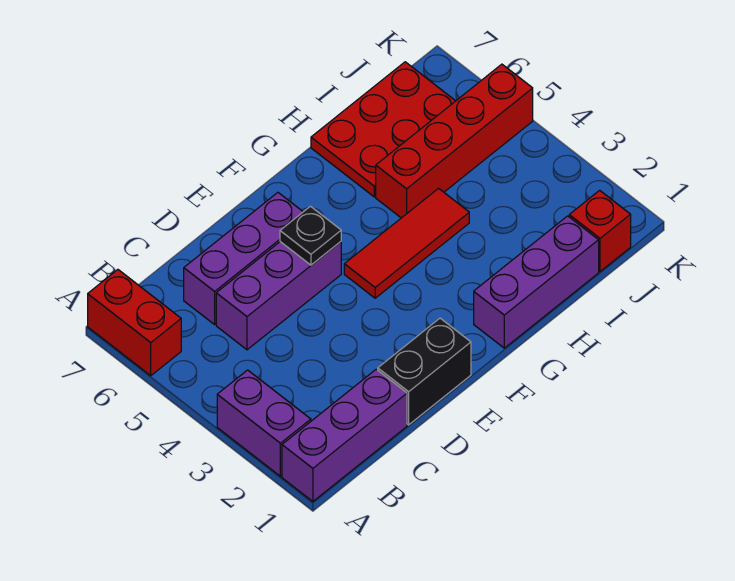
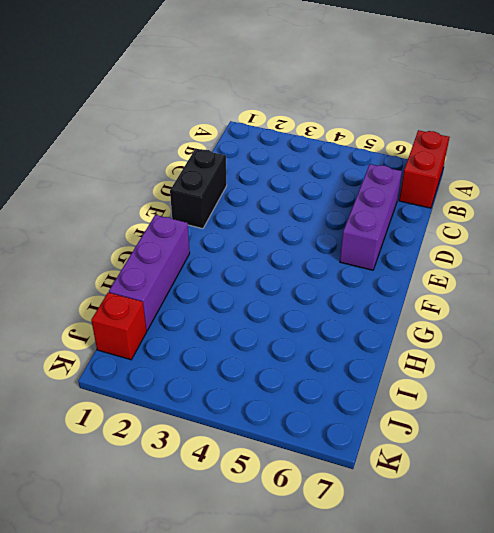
red brick A7:B7 level 1 -> red brick A6:A7 level 1
none -> purple brick A1:C1 level 1
none -> purple brick A2:A3 level 1
none -> purple brick C5:E5 level 1

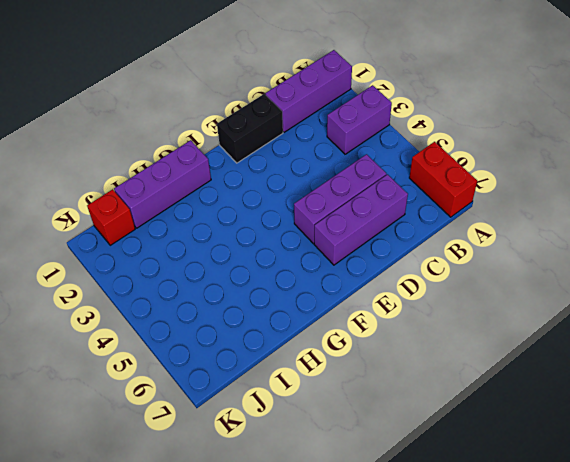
purple brick A3:B3 level 1 -> purple brick A2:A3 level 1
none -> red tile F4:H4 level 1
none -> red brick H5:K5 level 1
none -> red plate H6:J7 level 1

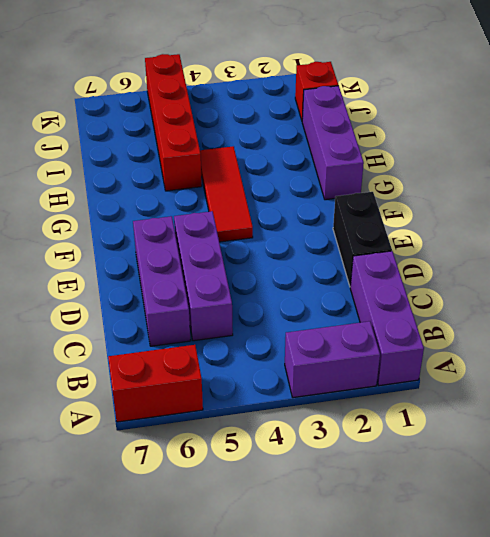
none -> red plate H6:J7 level 1
none -> black plate E5 level 2

